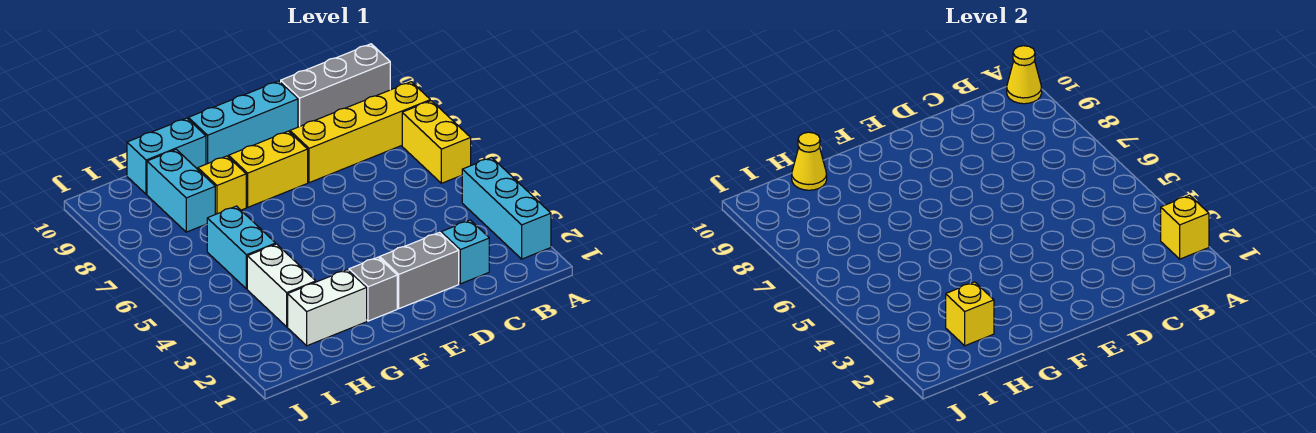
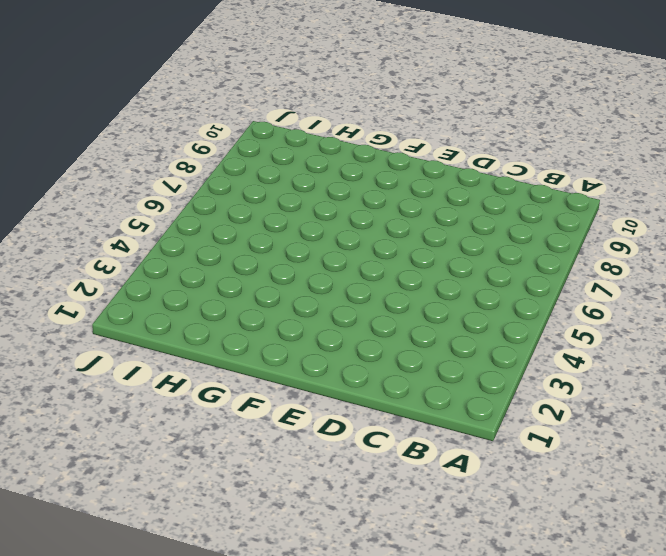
none -> cyan brick A2:A4 level 1
none -> yellow brick A6:A7 level 1
none -> yellow brick A8:D8 level 1

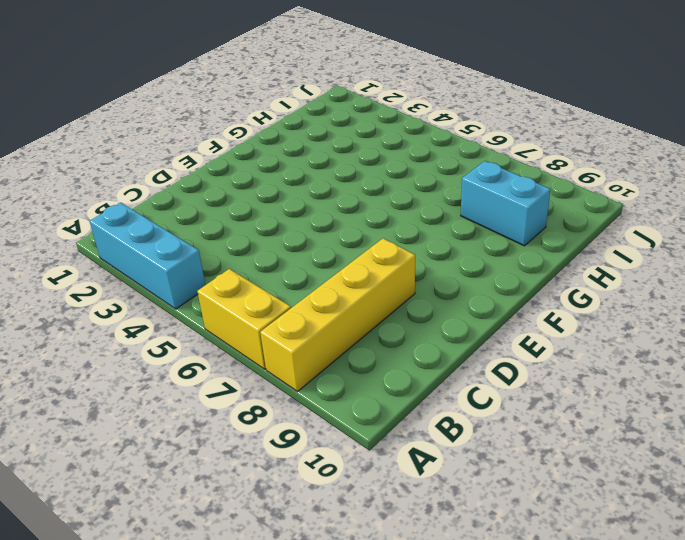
none -> grey brick A10:C10 level 1
none -> cyan brick C2 level 1
none -> grey brick D2:E2 level 1

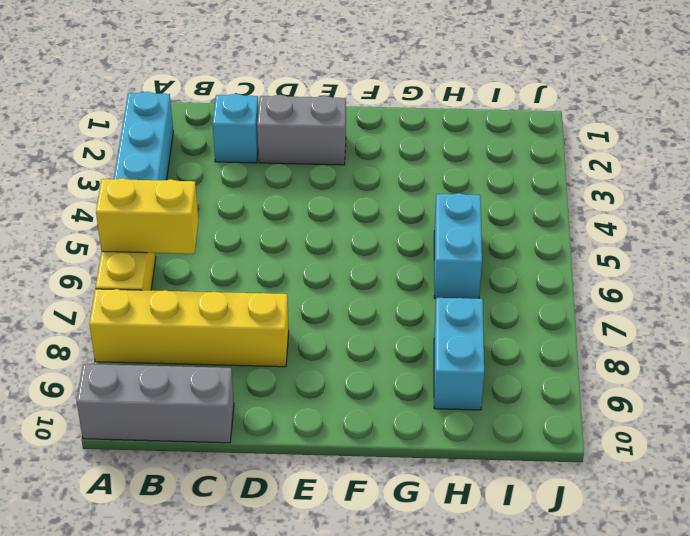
yellow brick A6:B6 level 2 -> yellow brick E8:F8 level 1
none -> cyan brick D10:F10 level 1
none -> grey brick F2 level 1
none -> white brick G2:H2 level 1

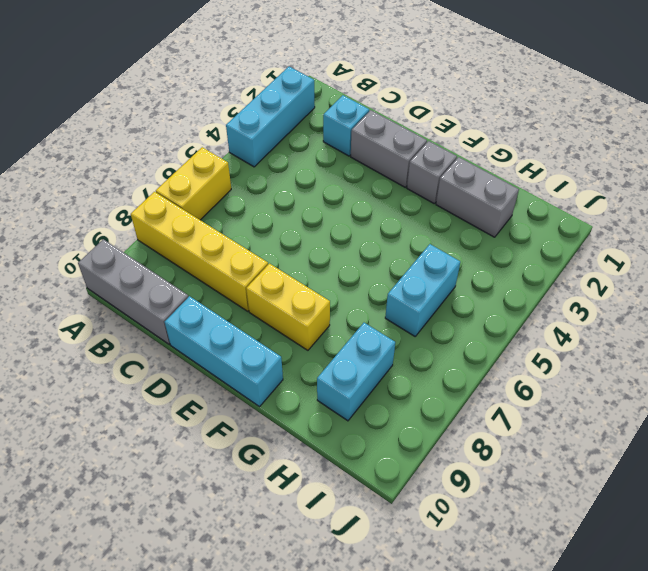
grey brick G2:H2 level 1 -> white brick G2:H2 level 1
none -> yellow brick G8 level 1
none -> cyan brick G10:H10 level 1
none -> white brick H3:H4 level 1

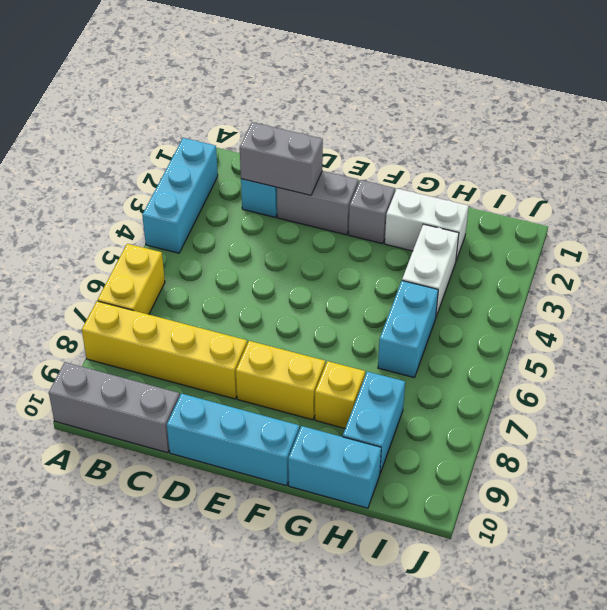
grey brick C2:D2 level 2 -> none
none -> yellow brick A2 level 2
none -> yellow cone A10 level 2
none -> yellow brick H2 level 2

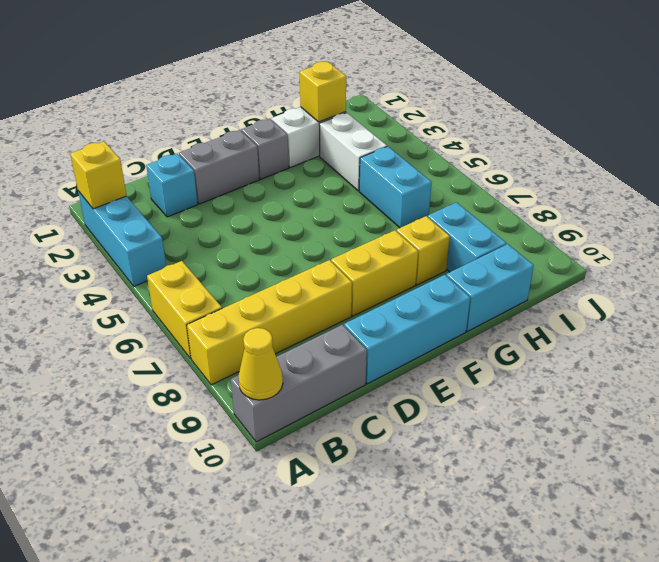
none -> yellow cone H10 level 2

